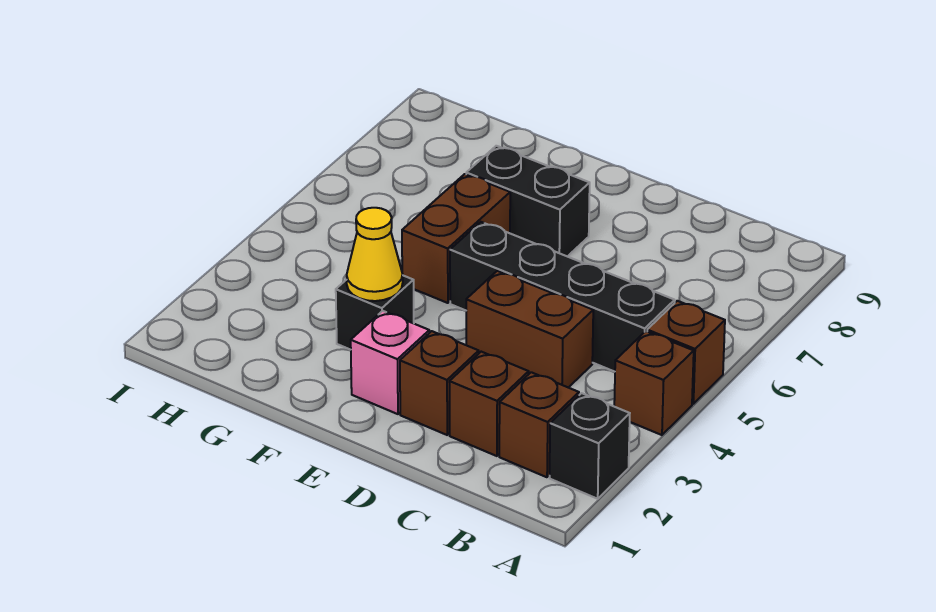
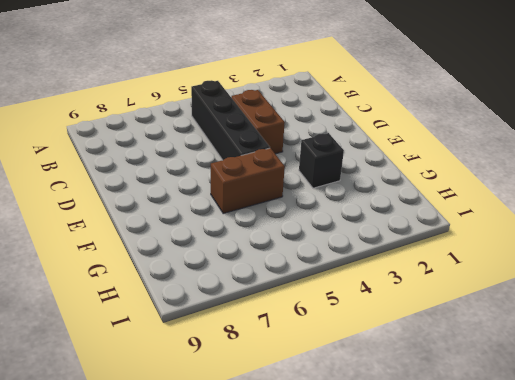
none -> black brick A2 level 1
none -> brown brick A4 level 1
none -> brown brick A5 level 1

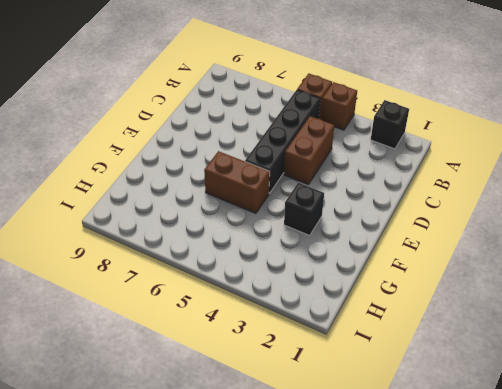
none -> brown brick B2 level 1
none -> brown brick C2 level 1
none -> brown brick D2 level 1

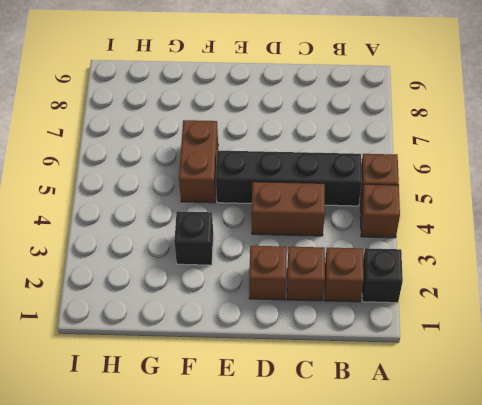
none -> pink brick E2 level 1
none -> black brick E7:F7 level 1
none -> yellow cone F3 level 2

